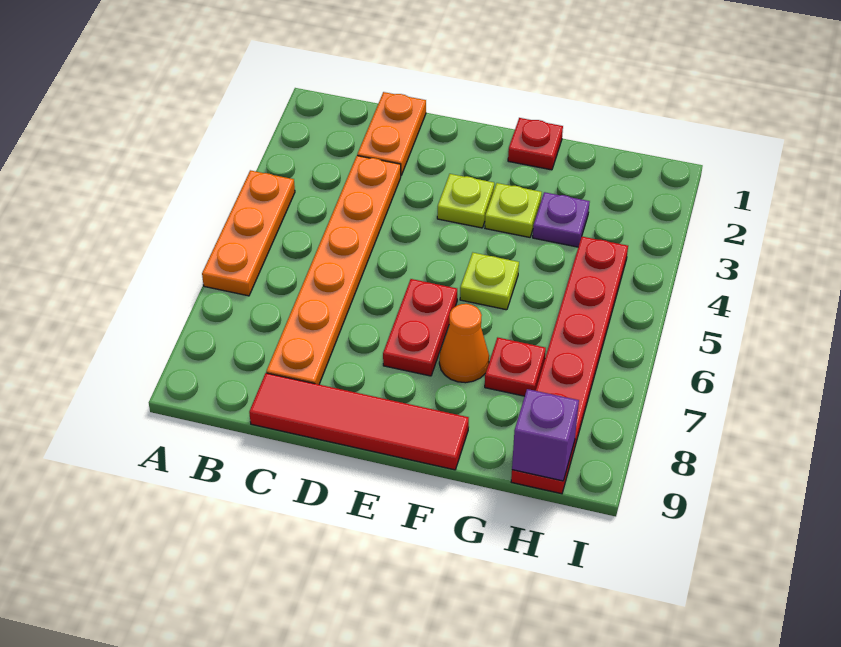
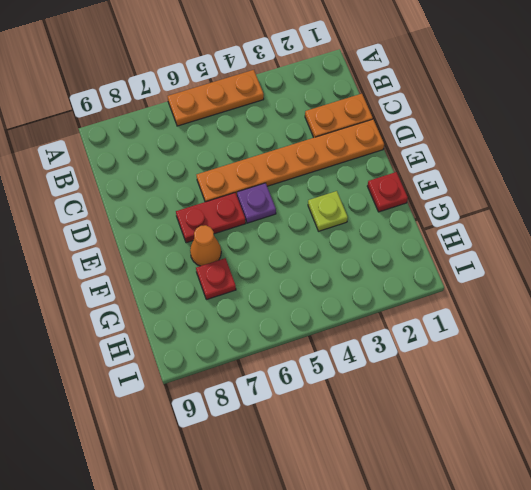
orange plate D1:D6 level 1 -> orange plate C3:C8 level 1
purple plate E5 level 1 -> purple plate G3 level 1
none -> red tile C9:F9 level 1
none -> lime plate E3 level 1
none -> lime plate F5 level 1

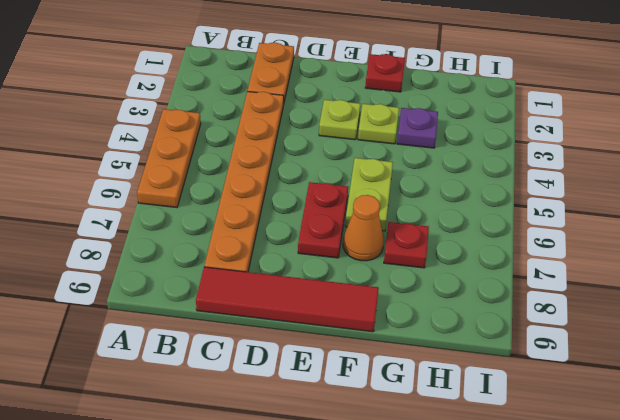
lime plate F5:F6 level 1 -> lime plate F5 level 1
none -> red plate H4:H9 level 1
none -> purple brick H9 level 2

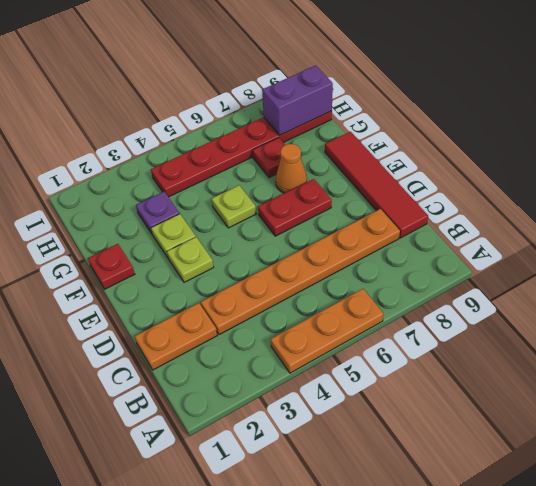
purple brick H8:H9 level 2 -> purple brick H9 level 2

